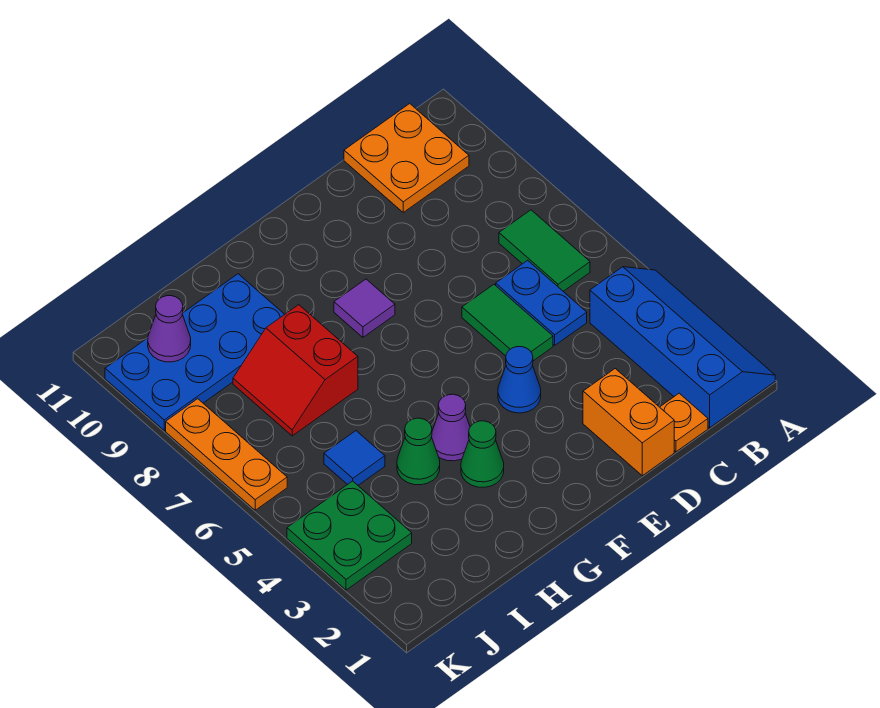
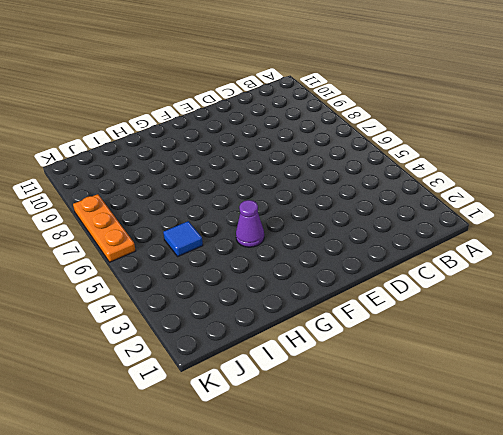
none -> blue slope A1:B4 level 1 top B
none -> green tile B6:B7 level 1
none -> orange plate B10:C11 level 1

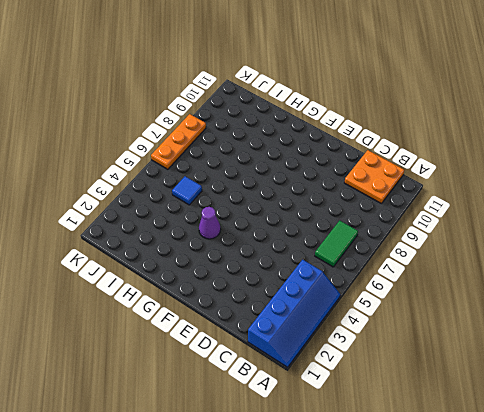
none -> orange plate C1 level 1
none -> blue plate C5:C6 level 1
none -> orange brick D1:D2 level 1

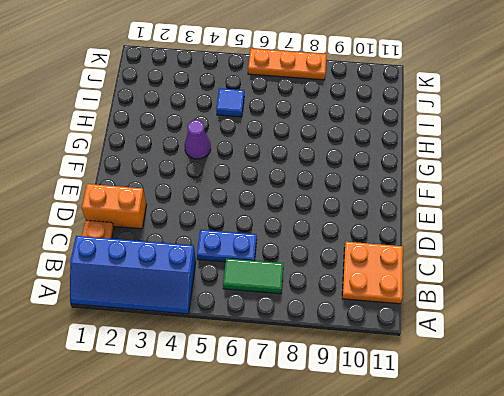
none -> green tile D5:D6 level 1
none -> blue cone E4 level 1
none -> purple tile F8 level 1

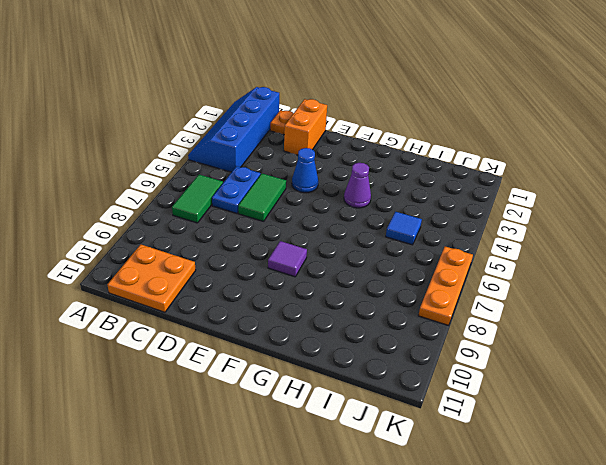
none -> green cone G3 level 1
none -> green cone H4 level 1
none -> red slope H7:I8 level 1 top H

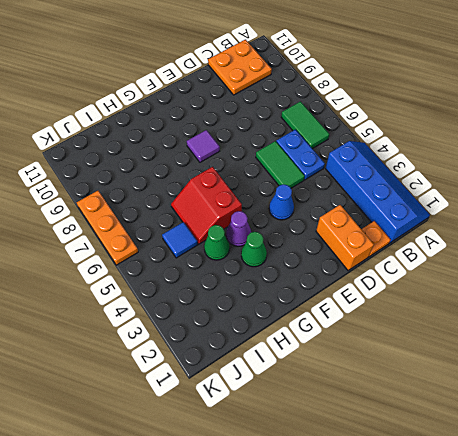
red slope G5:H6 level 1 top G -> red slope H7:I8 level 1 top H
none -> blue plate H9:K10 level 1
none -> green plate J3:K4 level 1
none -> purple cone J10 level 2

